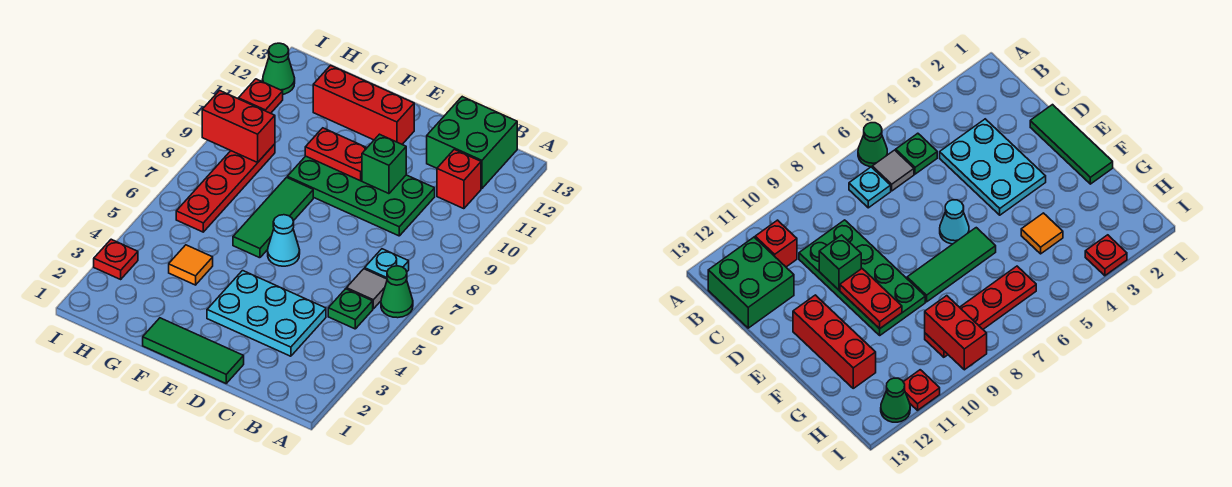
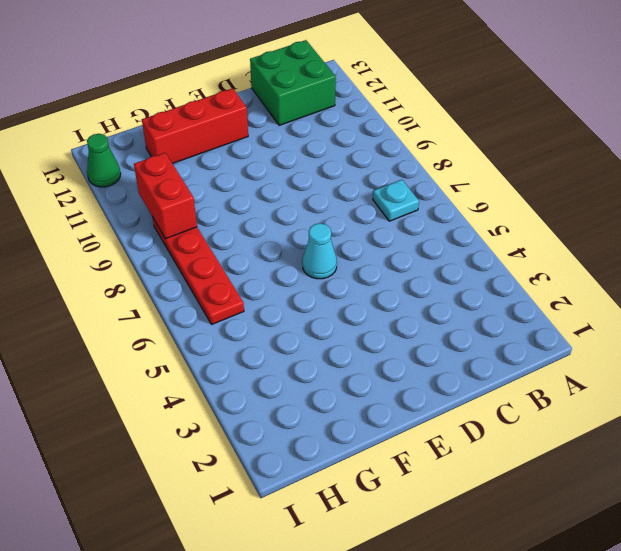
red brick H9:H10 level 2 -> red brick H9:I9 level 2
none -> green cone A6 level 1
none -> green plate B5 level 1
none -> grey tile B6 level 1

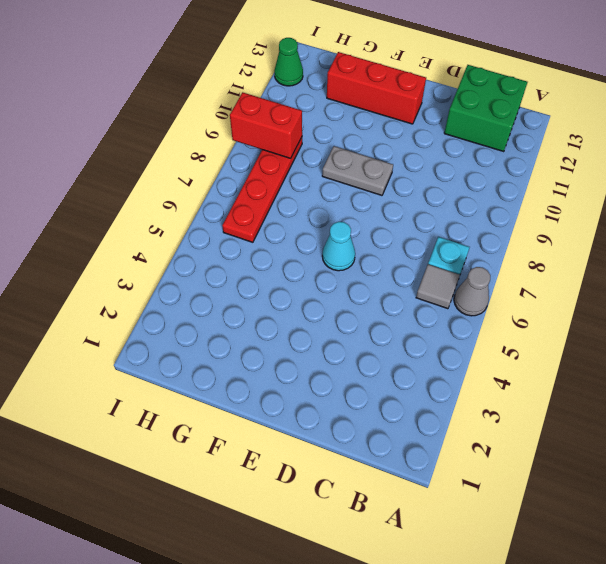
grey cone A6 level 1 -> green cone A6 level 1
grey plate E9:F9 level 1 -> green plate C9:F10 level 1
none -> green plate B5 level 1
none -> red brick B11 level 1
none -> cyan plate C3:E4 level 1

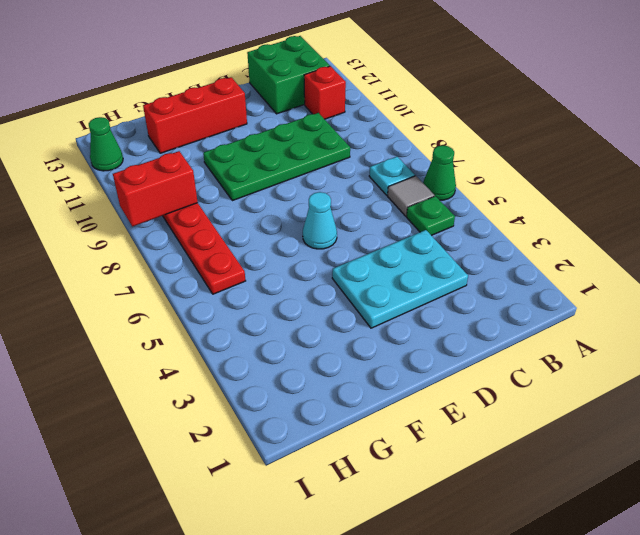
none -> green tile D1:F1 level 1
none -> green tile F6:F8 level 1
none -> orange tile G4 level 1

